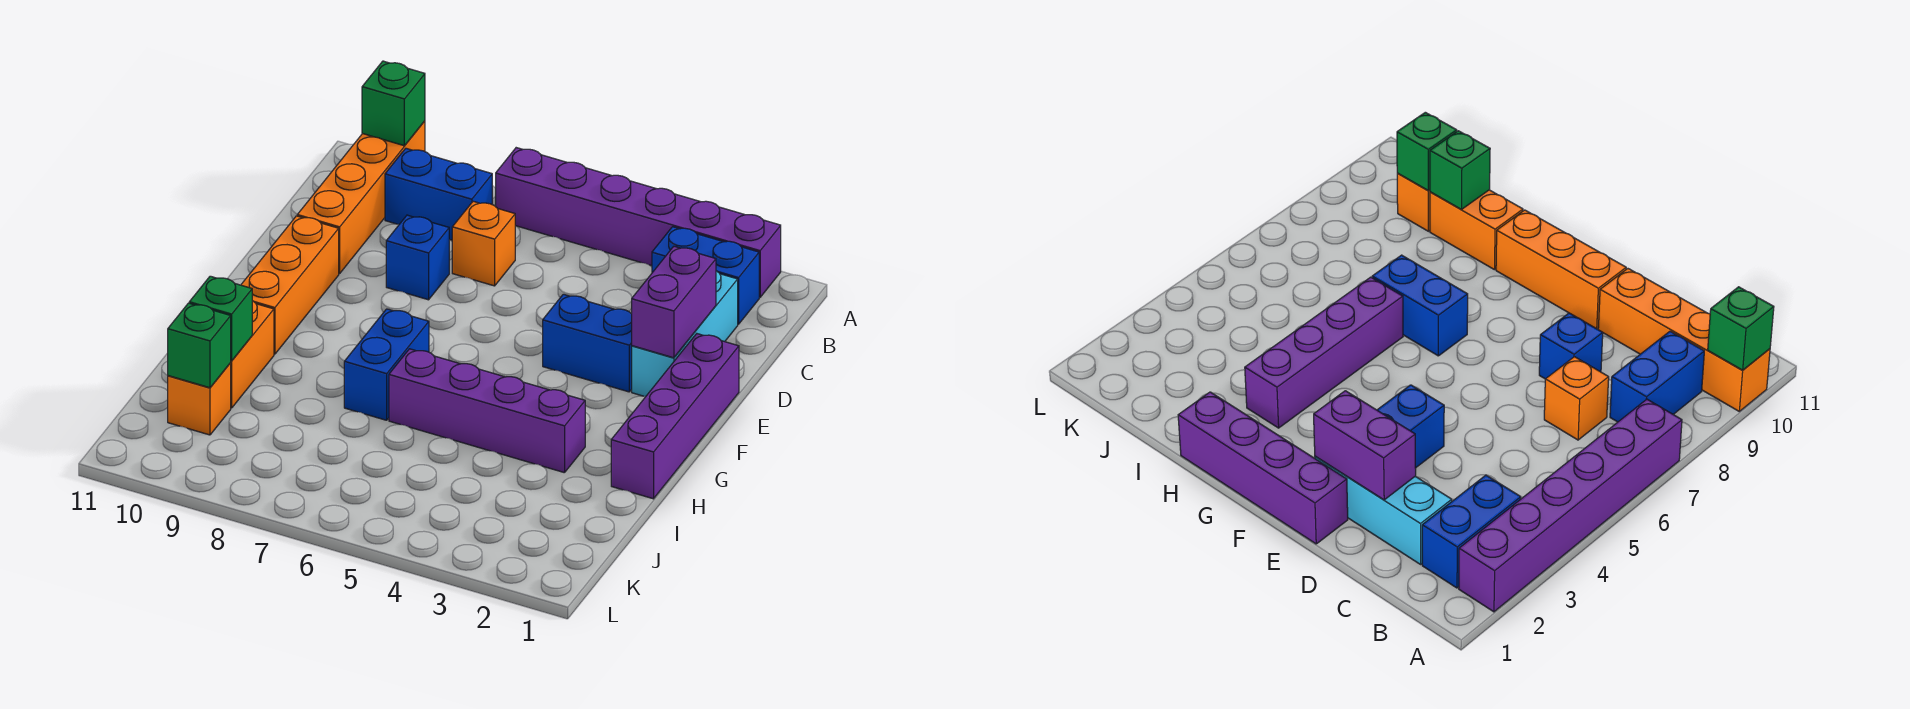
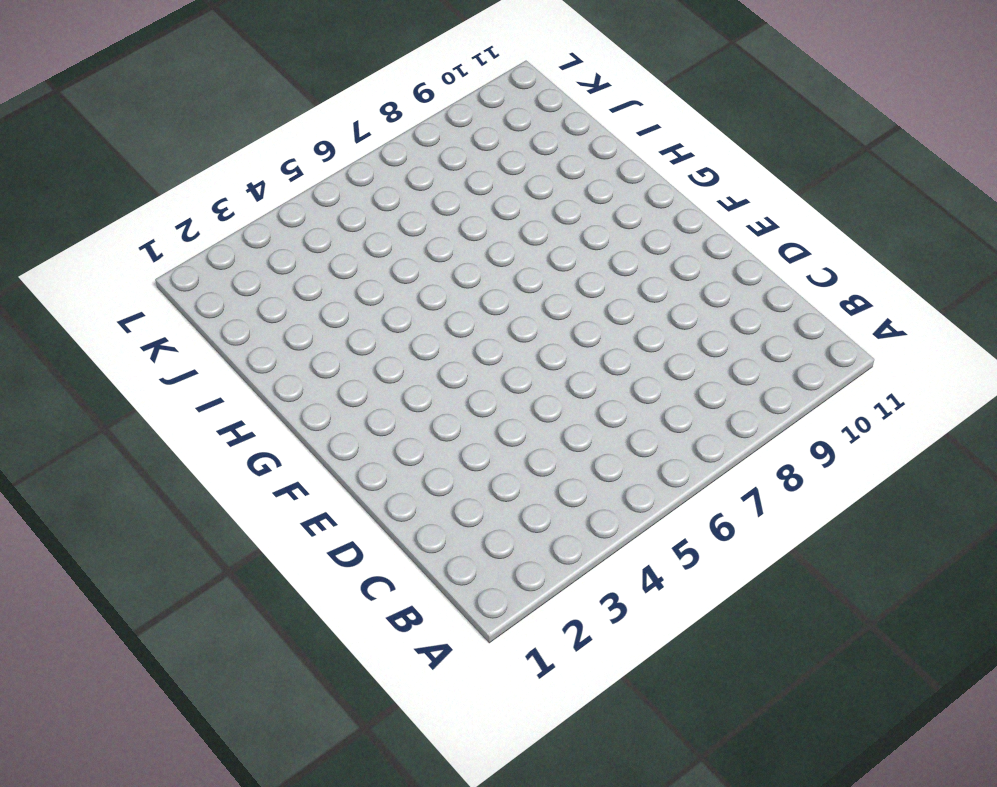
none -> purple brick A2:A7 level 1
none -> orange brick A10:D10 level 1
none -> blue brick B2:B3 level 1

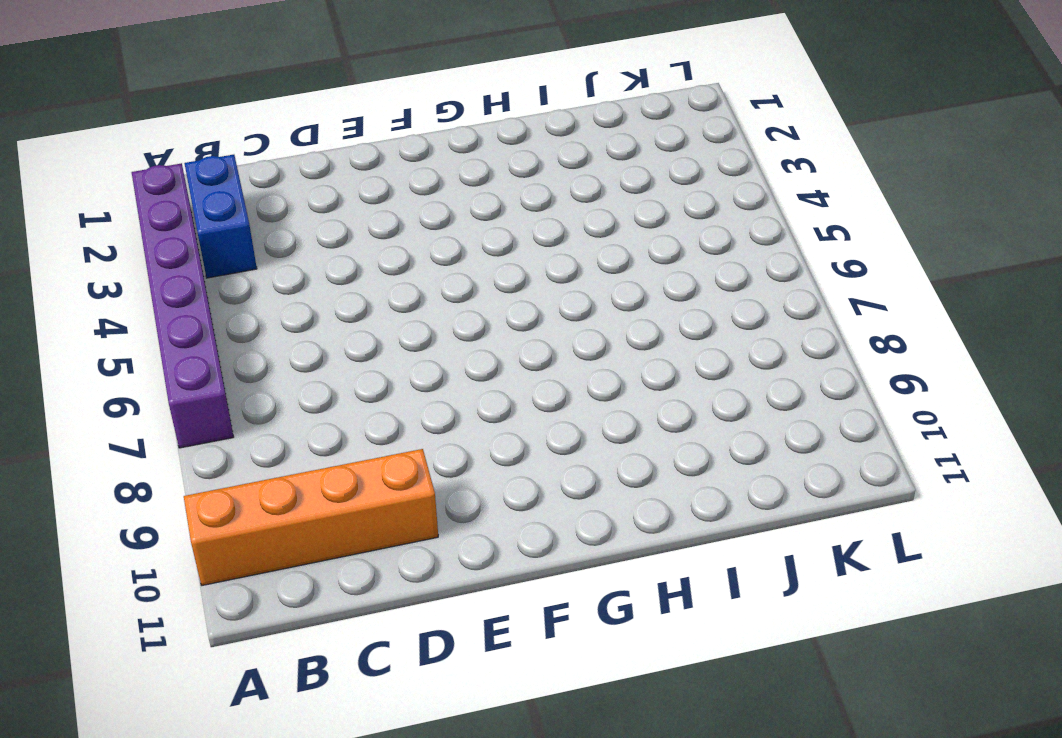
none -> blue brick B8:B9 level 1
none -> cyan brick C2:E2 level 1
none -> orange brick C7 level 1

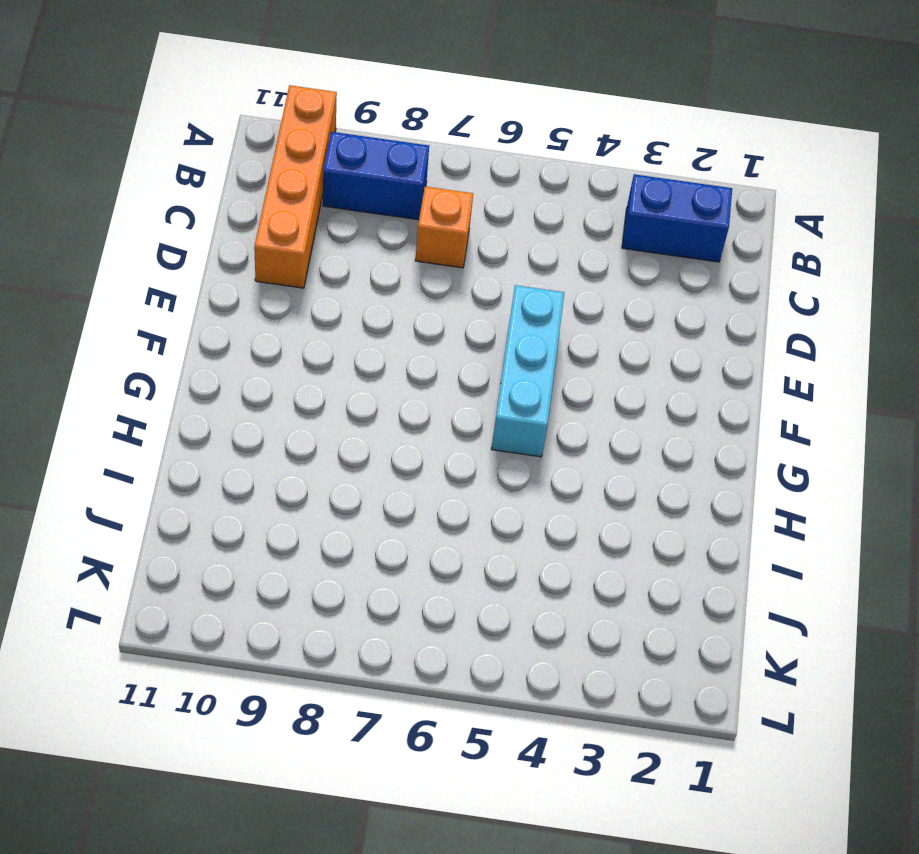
cyan brick E5:G5 level 1 -> cyan brick C2:E2 level 1
none -> purple brick A2:A7 level 1
none -> blue brick D8 level 1
none -> purple brick E1:H1 level 1

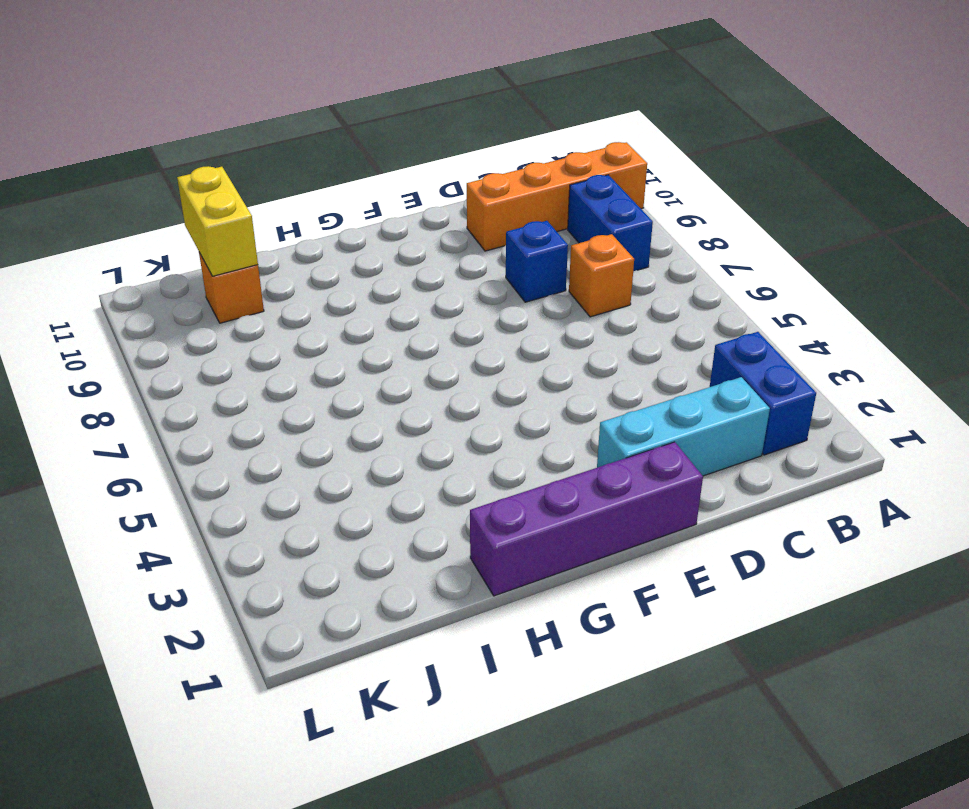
yellow brick J10:J11 level 2 -> green brick J10 level 2
none -> purple brick A2:A7 level 1
none -> blue brick E3:E4 level 1
none -> orange brick E10:G10 level 1

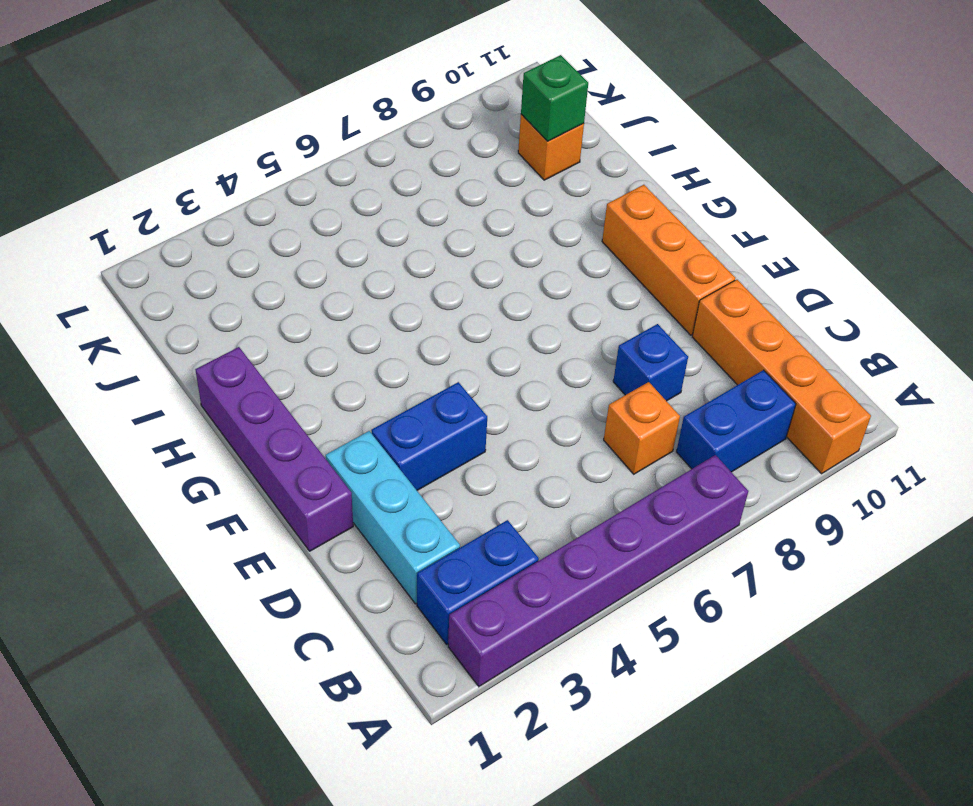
none -> blue brick G7:H7 level 1
none -> purple brick H3:H6 level 1
none -> orange brick H10:I10 level 1

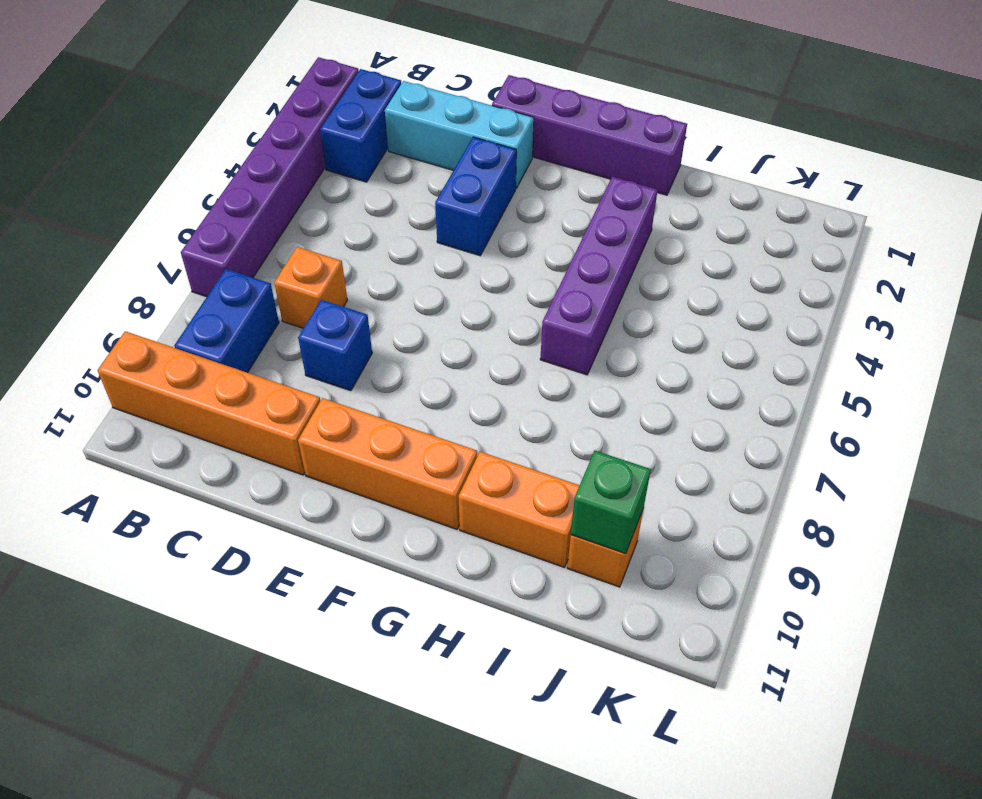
none -> blue brick G7:H7 level 1
none -> green brick A10 level 2
none -> purple brick D2:E2 level 2

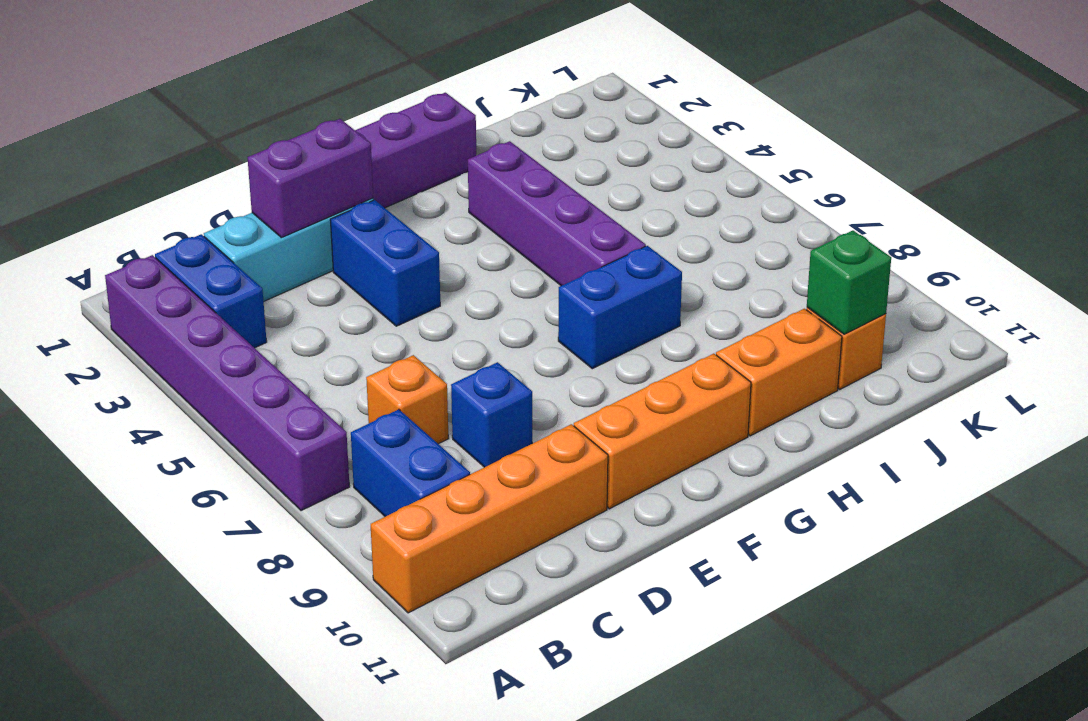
none -> green brick A10 level 2
none -> green brick I10 level 2

